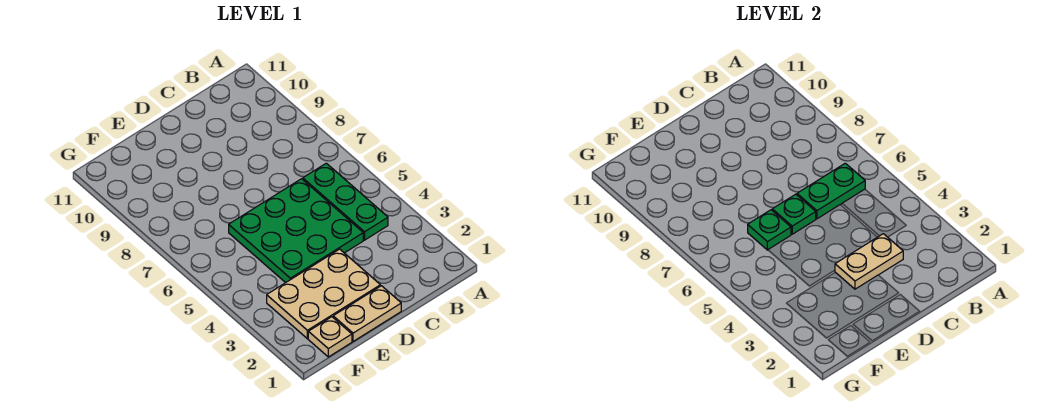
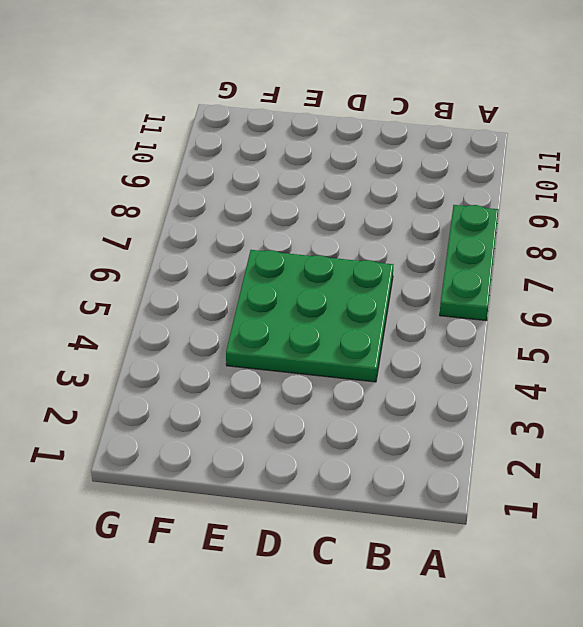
green plate A6:A8 level 1 -> green plate B4:B6 level 1
none -> tan plate D1:E1 level 1
none -> tan plate D2:F3 level 1

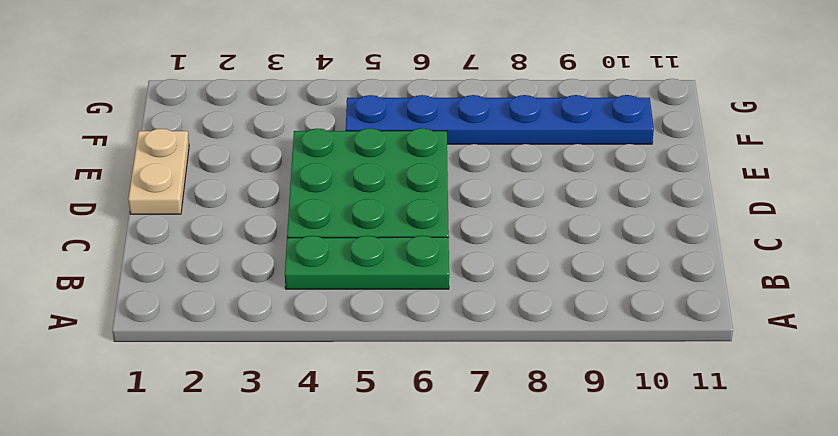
blue plate F5:F10 level 1 -> none
none -> tan plate D2:F3 level 1
none -> tan plate F1 level 1

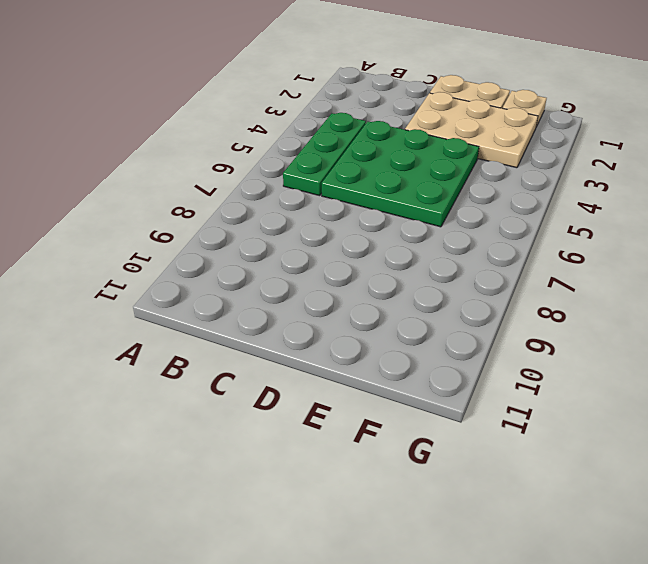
none -> green plate B6:C6 level 2
none -> tan plate C3:D3 level 2

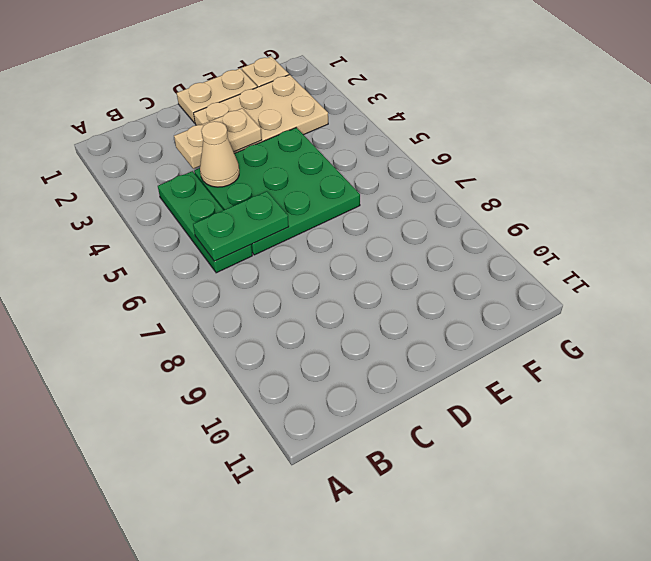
tan cone C4 level 2 -> none
none -> green plate D6 level 2
none -> green plate E6 level 2

